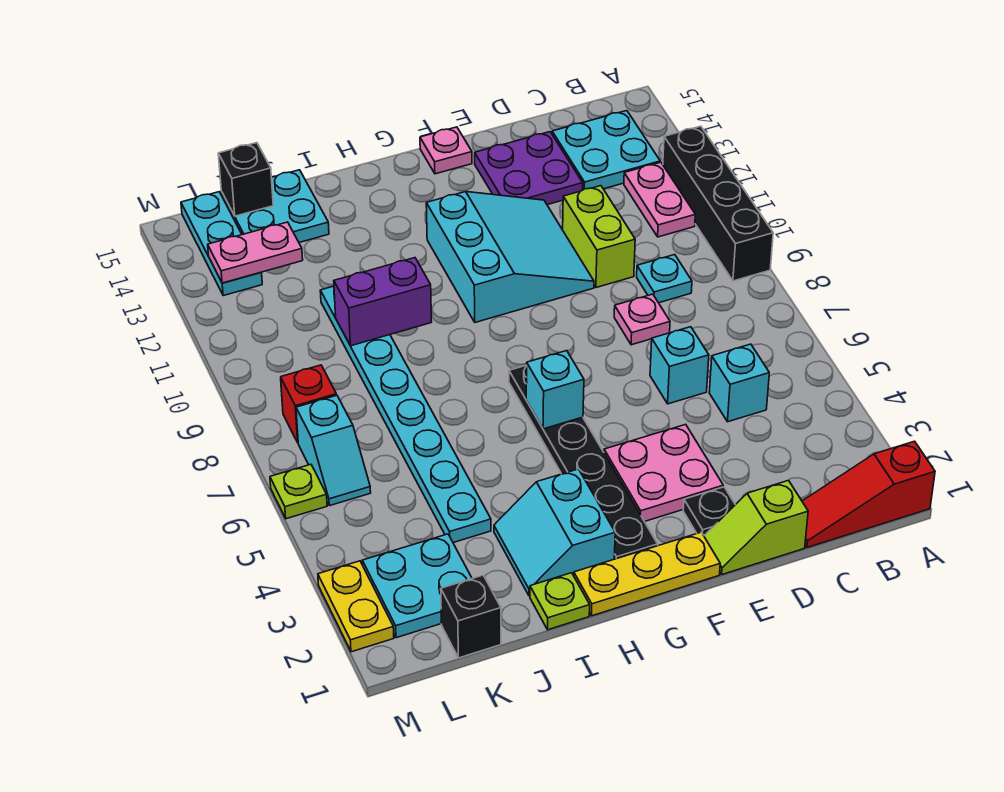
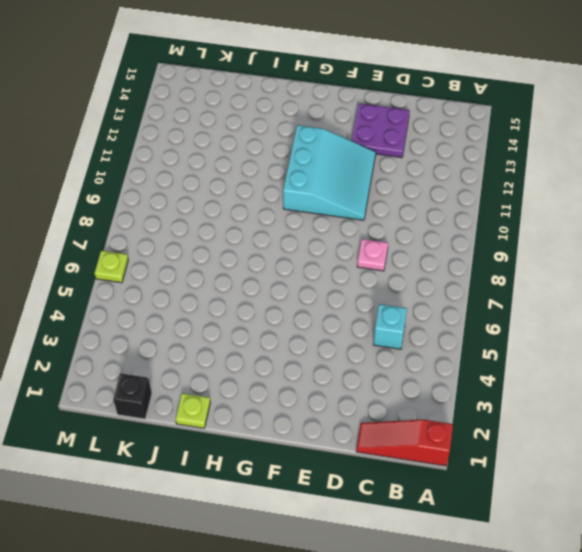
none -> black brick A9:A12 level 1
none -> pink plate B11:B12 level 1
none -> cyan plate B13:C14 level 1
none -> cyan plate C9 level 1

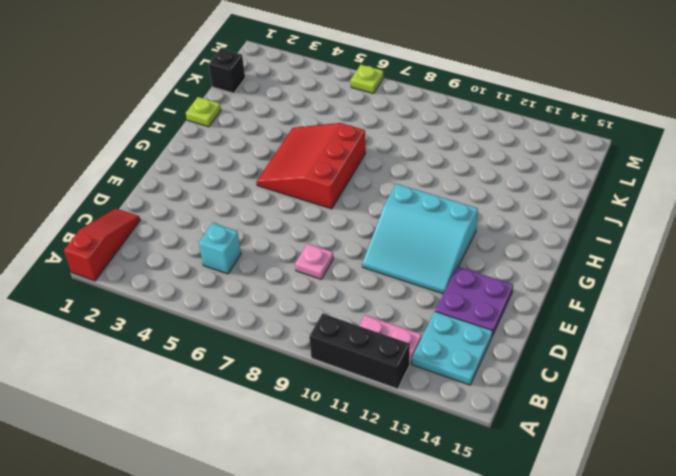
black brick A10:A12 level 1 -> black brick A9:A12 level 1
red slope G5:I7 level 1 top 7 -> black plate G2:G7 level 1
none -> cyan plate C9 level 1
none -> lime slope D1:E1 level 1 top D
none -> cyan brick D6 level 1
none -> lime brick D10:D11 level 1

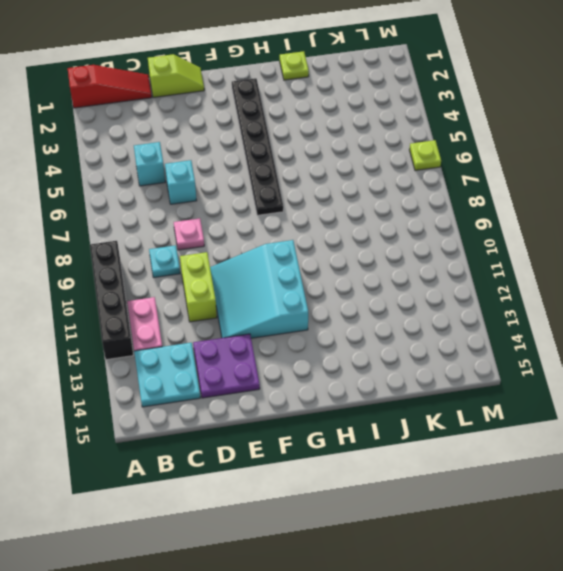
none -> black plate E2 level 1
none -> pink plate E3:F4 level 1
none -> yellow plate F1:H1 level 1
none -> pink plate F15 level 1

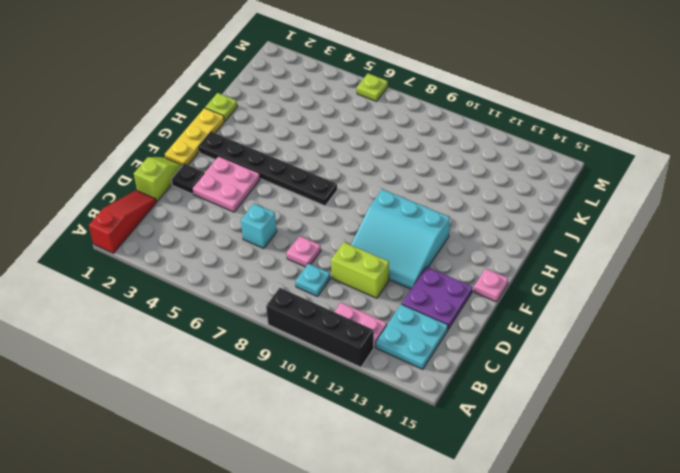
none -> cyan brick C5 level 1
none -> cyan slope H2:I3 level 1 top H
none -> cyan plate J4:J11 level 1
none -> cyan plate J14:K15 level 1

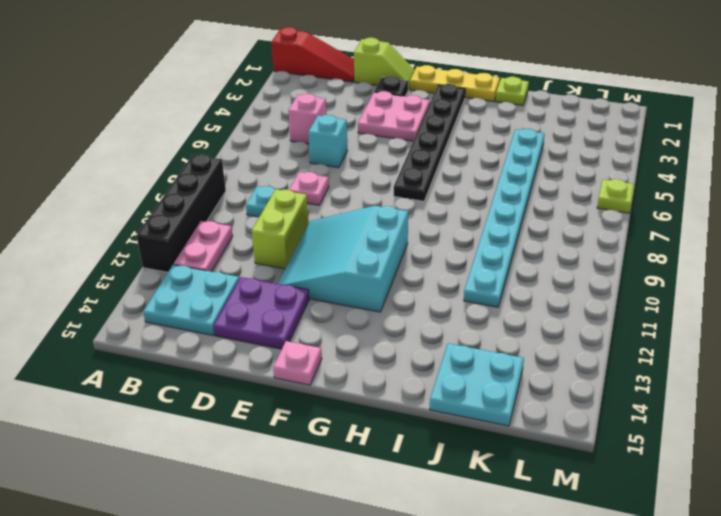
pink brick C5 level 1 -> cyan brick C5 level 1
none -> cyan slope H2:I3 level 1 top H
none -> black brick K1 level 1
none -> cyan plate K2:L3 level 1
none -> cyan slope L6:L7 level 1 top 7

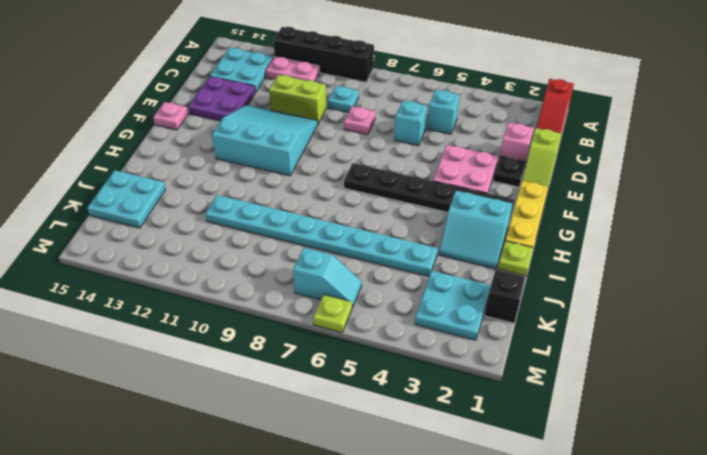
pink brick D2 level 1 -> none
none -> red brick L8 level 1
none -> cyan plate L13:L15 level 1
none -> yellow plate M2:M3 level 1
none -> cyan brick G6 level 2

